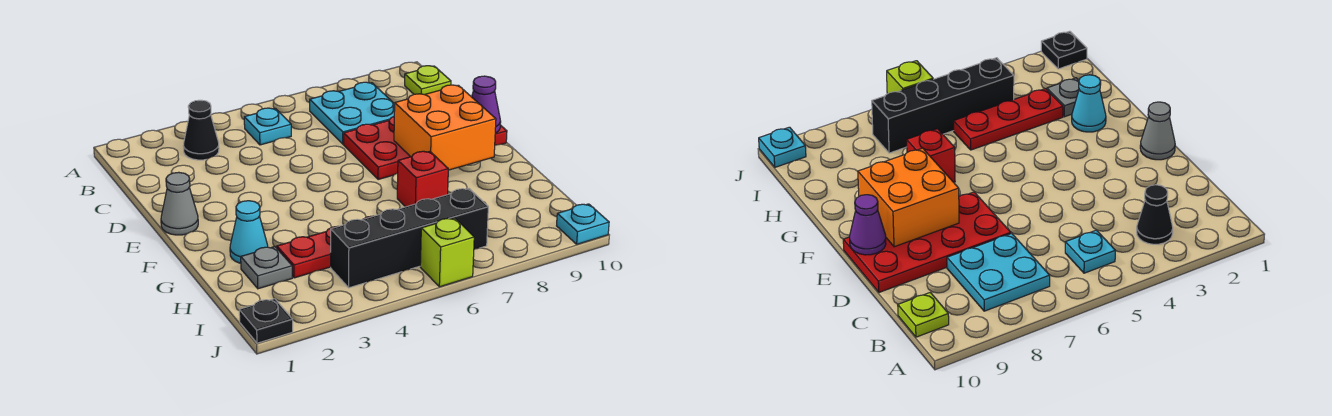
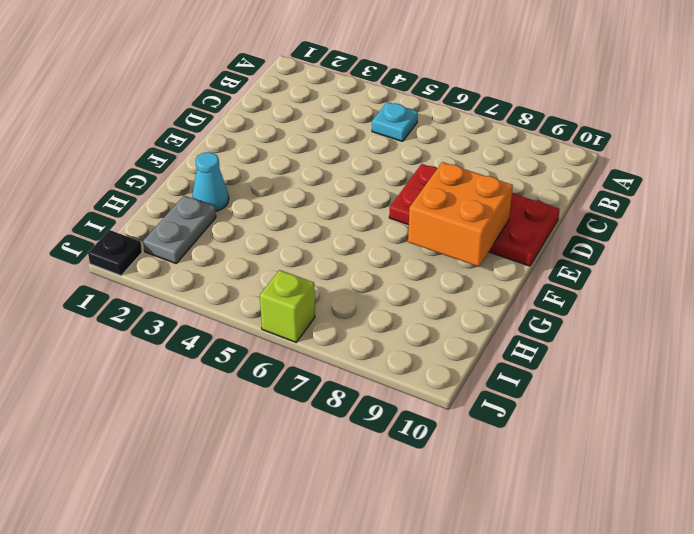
grey plate H2:I2 level 1 -> grey plate H2 level 1
none -> black cone B3 level 1
none -> cyan plate B7:C8 level 1
none -> lime plate B10 level 1

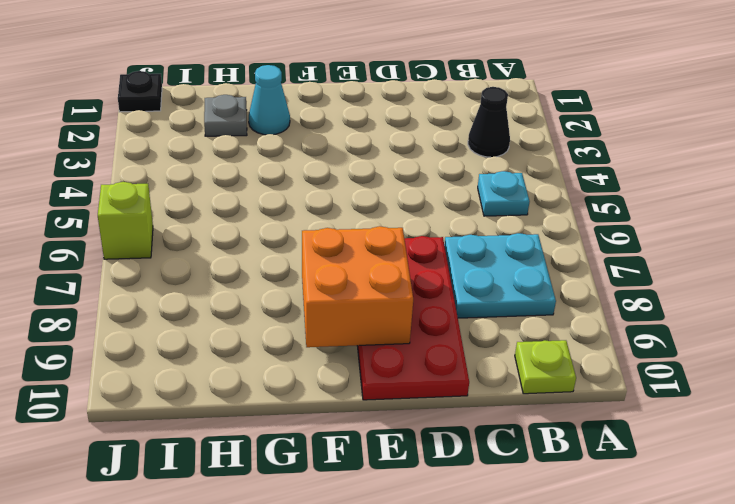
none -> grey cone E1 level 1
none -> red brick G7 level 1
none -> red plate H3:H5 level 1

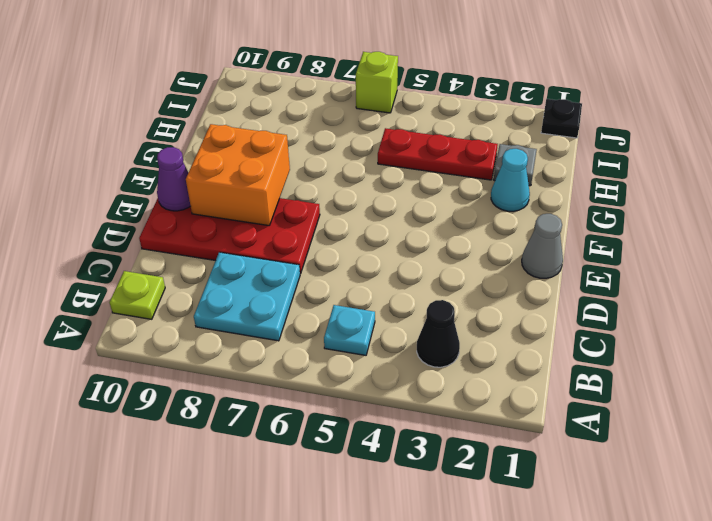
none -> red brick G7 level 1
none -> black brick I4:I7 level 1
none -> cyan plate J10 level 1

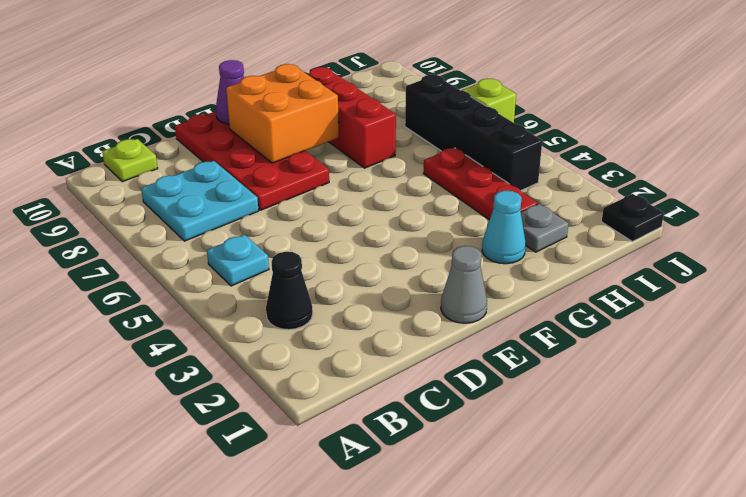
red brick G7:G9 level 1 -> red brick G7 level 1
none -> cyan plate J10 level 1

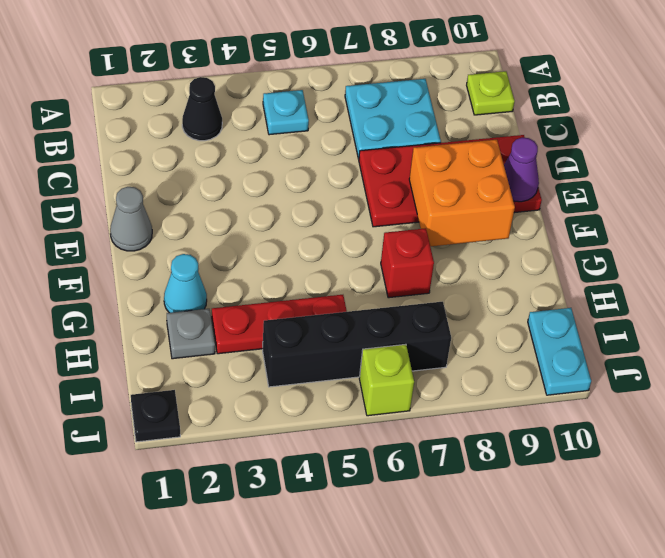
cyan plate I10:J10 level 1 -> cyan plate J10 level 1

